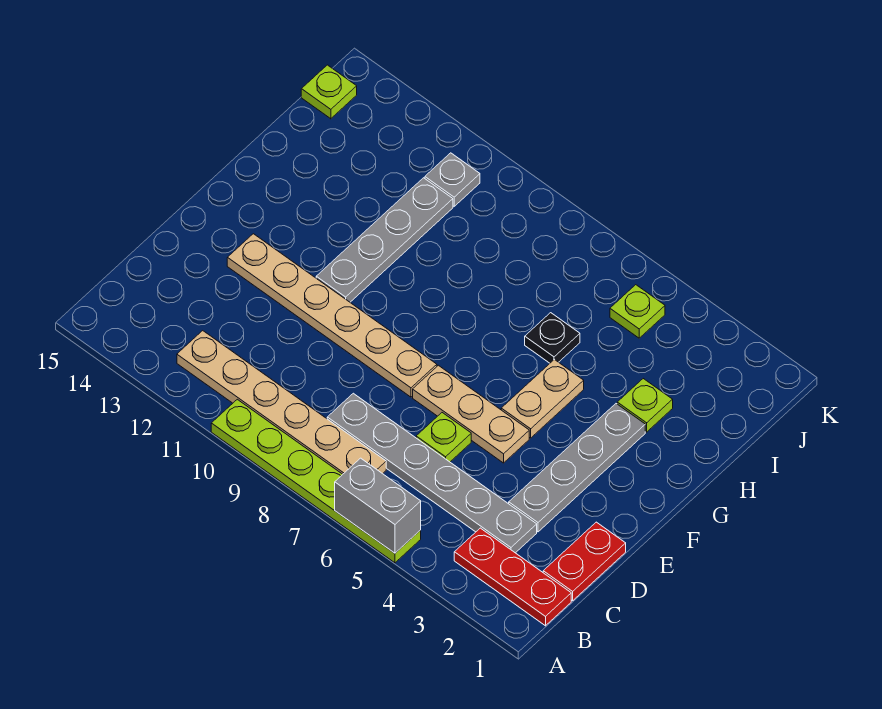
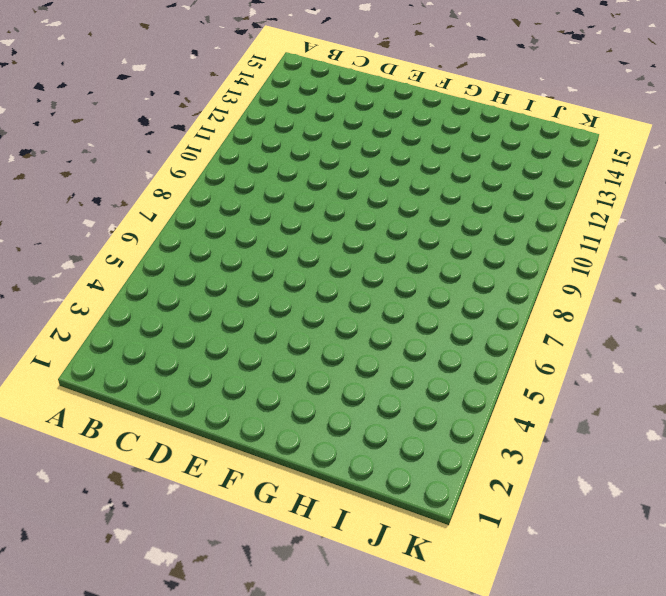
none -> lime plate A5:A10 level 1
none -> red plate B1:B3 level 1
none -> tan plate B7:B12 level 1

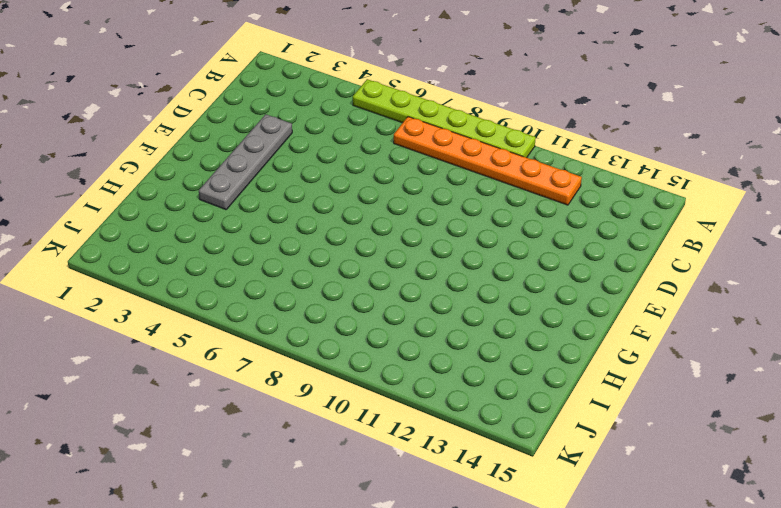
orange plate B7:B12 level 1 -> tan plate B7:B12 level 1
none -> red plate B1:B3 level 1
none -> red plate C1:D1 level 1
none -> grey plate C3:C8 level 1

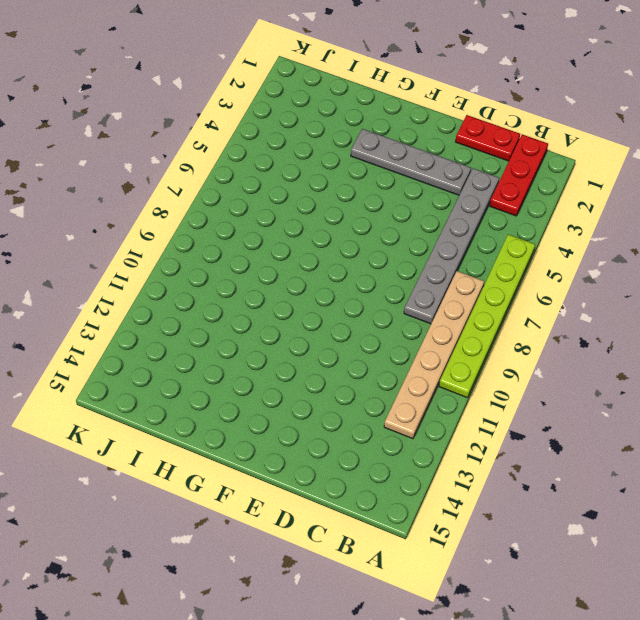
none -> lime plate D6 level 1
none -> tan plate E5:E7 level 1
none -> tan plate E8:E13 level 1

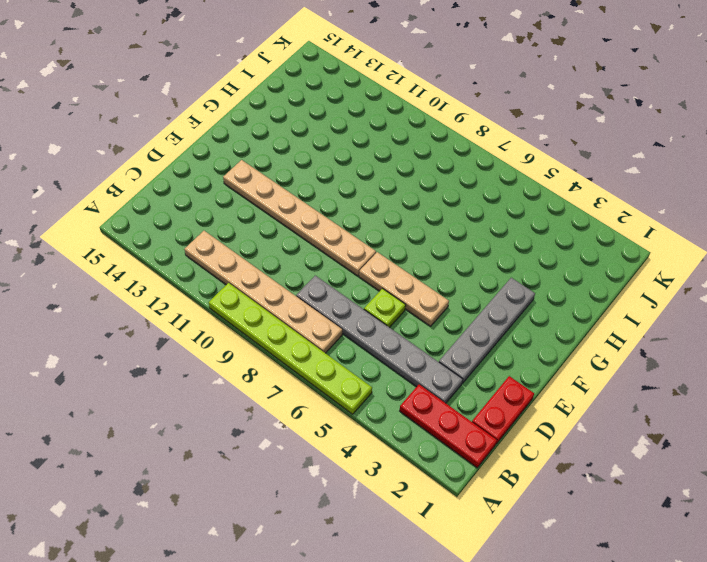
none -> tan plate F5:G5 level 1
none -> grey plate F11:I11 level 1
none -> lime plate H3 level 1

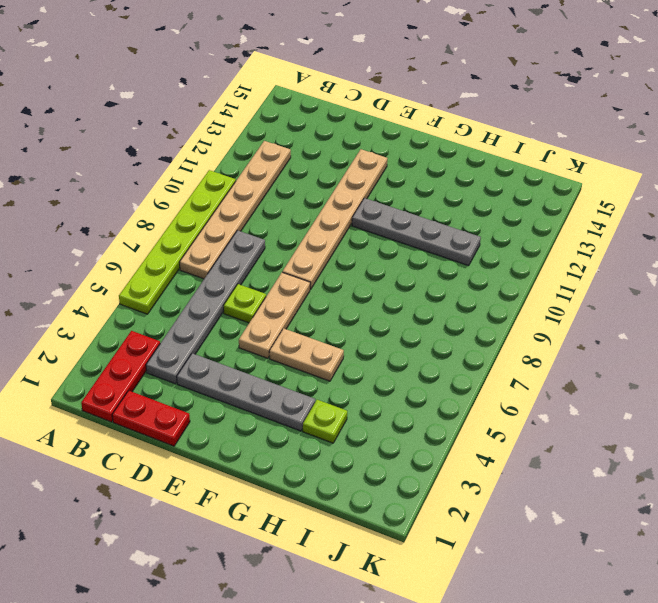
none -> black plate H6 level 1
none -> lime plate J5 level 1
none -> grey plate J11 level 1

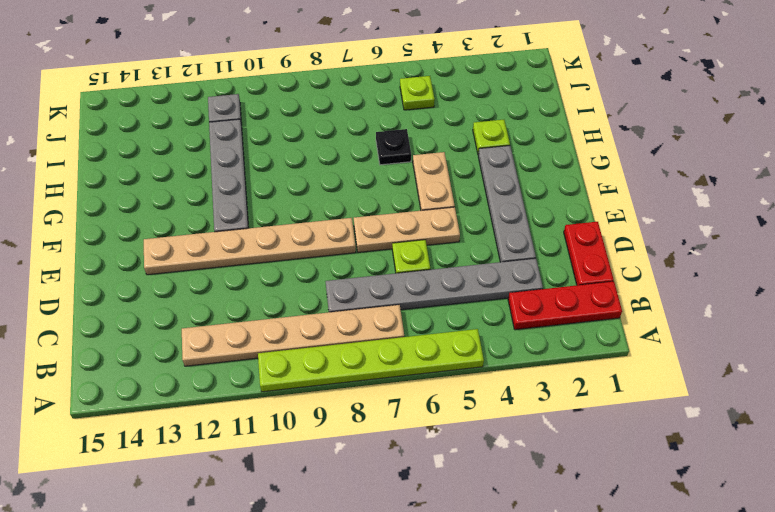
none -> lime plate J15 level 1
none -> grey brick A5:A6 level 2

